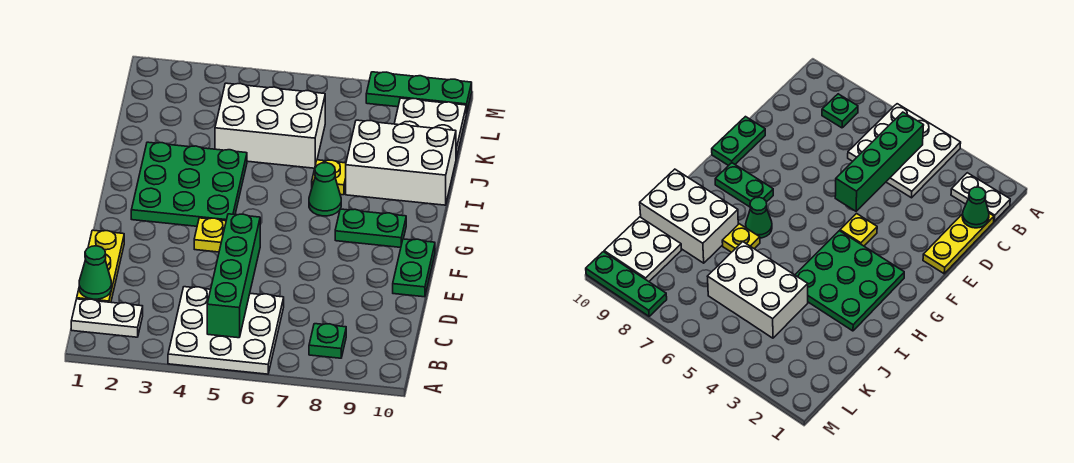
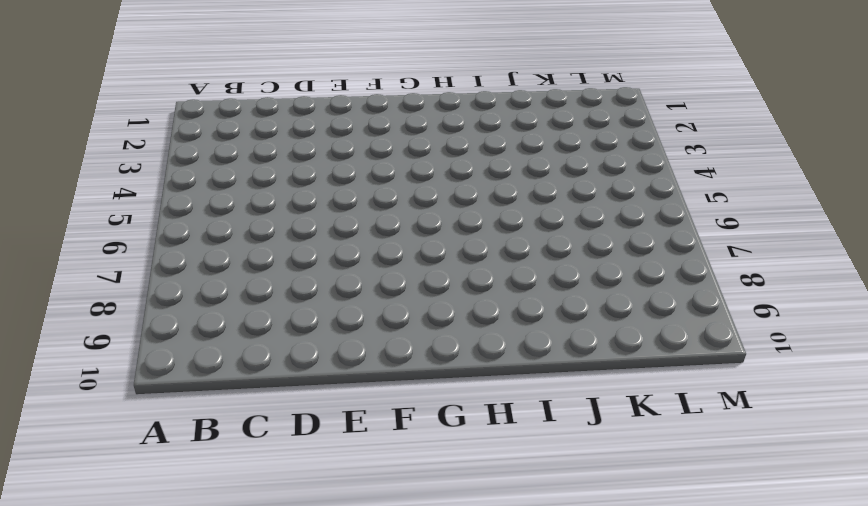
none -> white plate A4:C6 level 1
none -> white plate B1:B2 level 1
none -> green plate B8 level 1

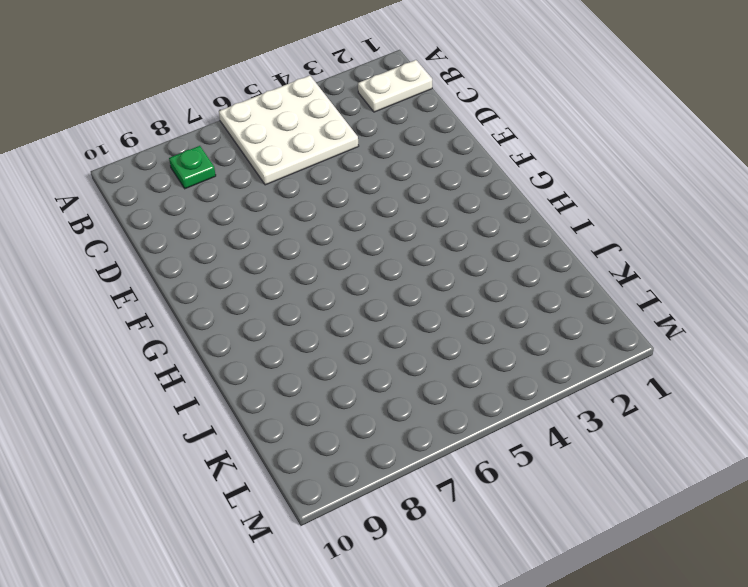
none -> yellow plate C1:E1 level 1
none -> green plate E10:F10 level 1
none -> yellow plate F4 level 1

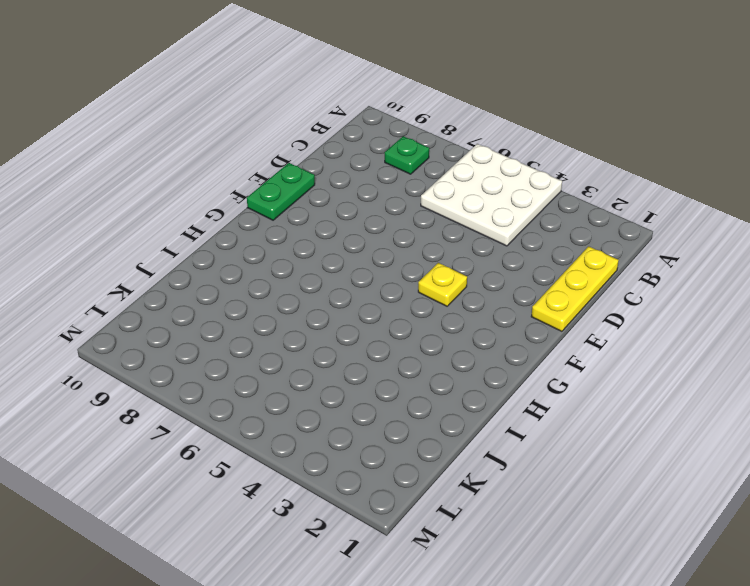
none -> white plate B1:B2 level 1
none -> green plate G2:I4 level 1
none -> green plate G8:G9 level 1

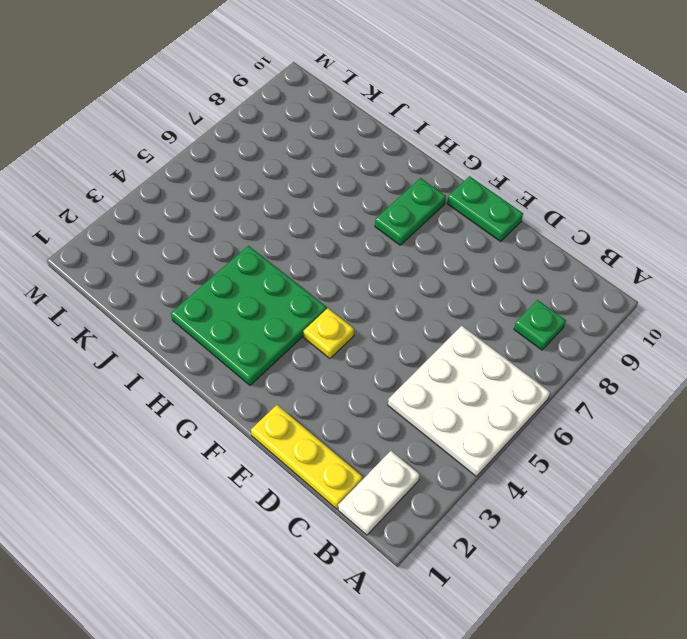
none -> green cone H7 level 1
none -> yellow plate I7 level 1
none -> white brick I8:J10 level 1

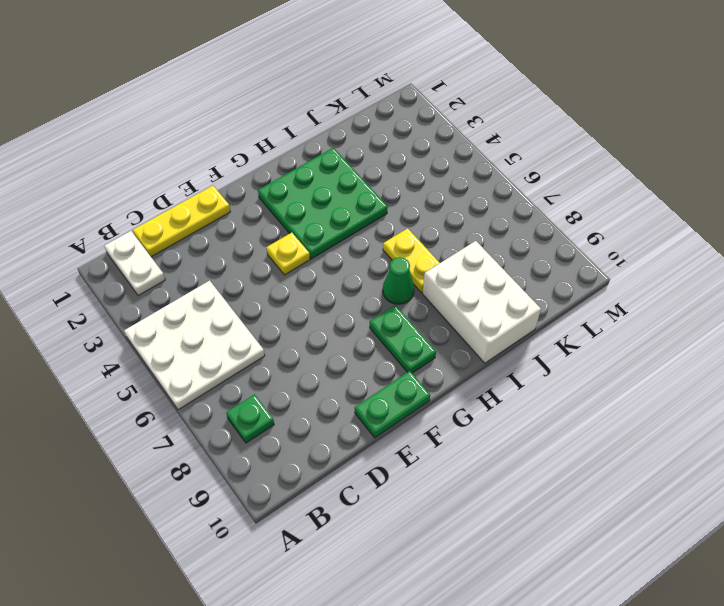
yellow plate I6:I7 level 1 -> yellow plate I7 level 1
none -> white brick J4:K6 level 1
none -> white plate K9:L10 level 1
none -> green plate M8:M10 level 1

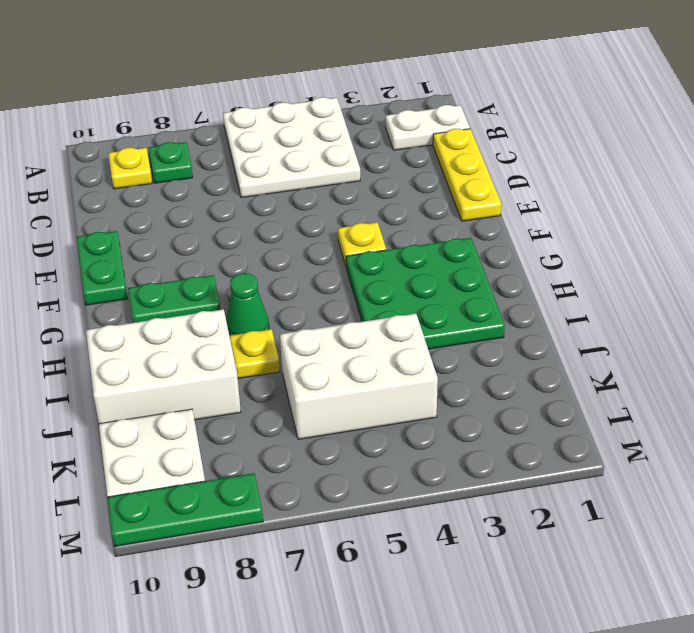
yellow plate B9 level 1 -> none
none -> green brick B5:E5 level 2
none -> green cone C1 level 2

